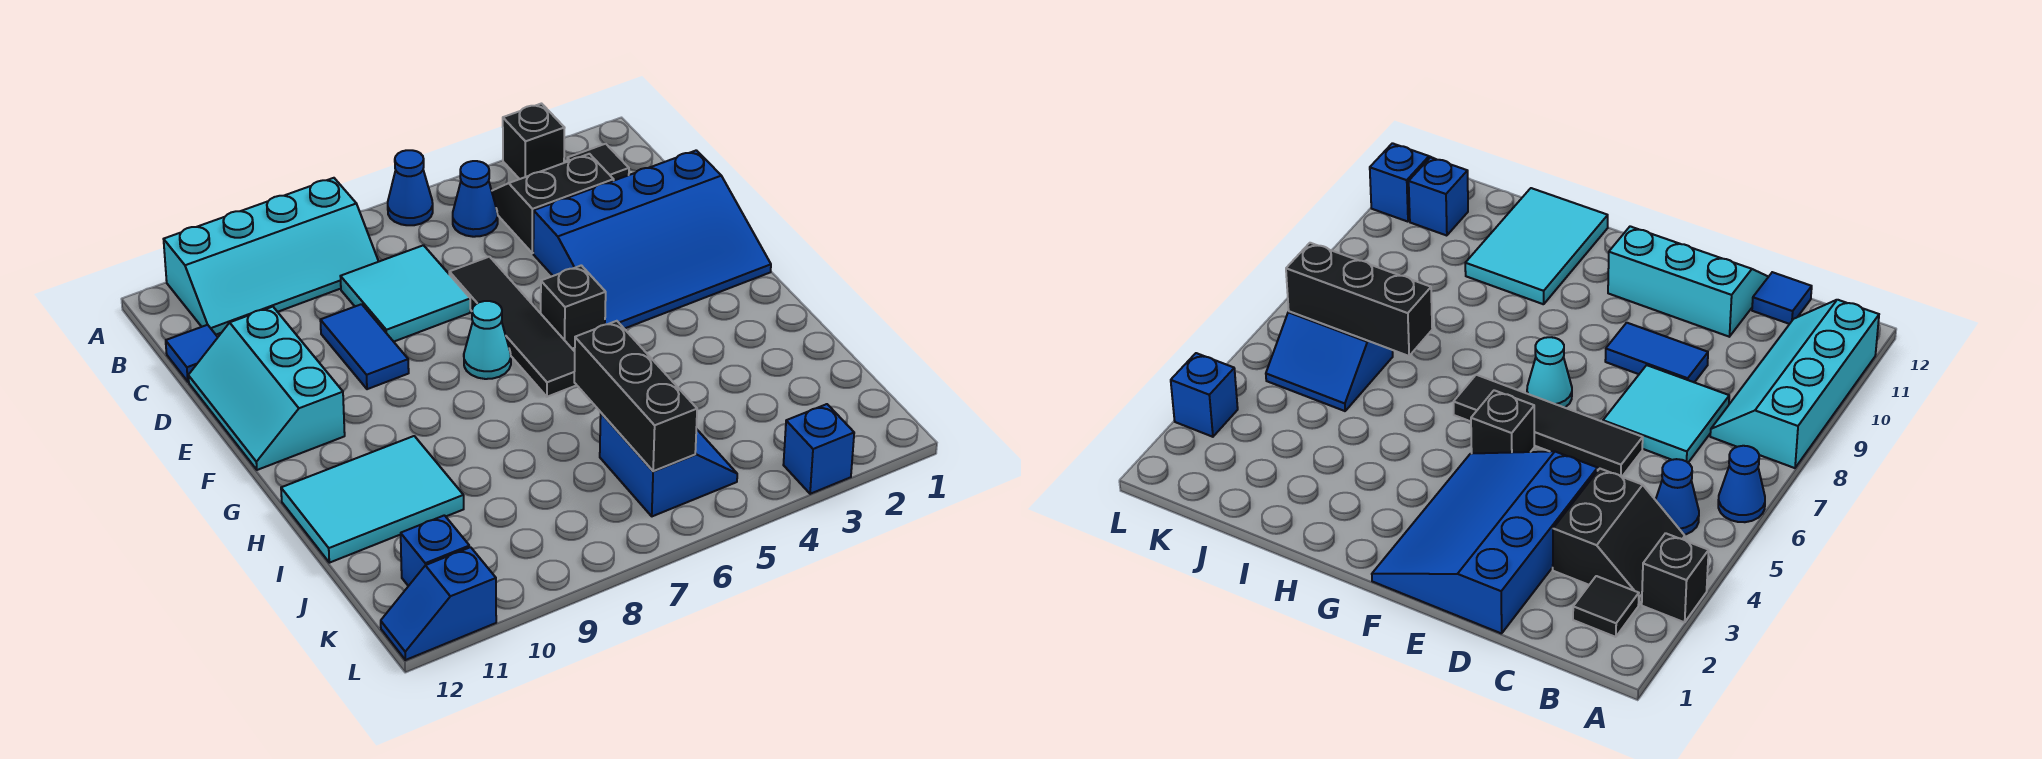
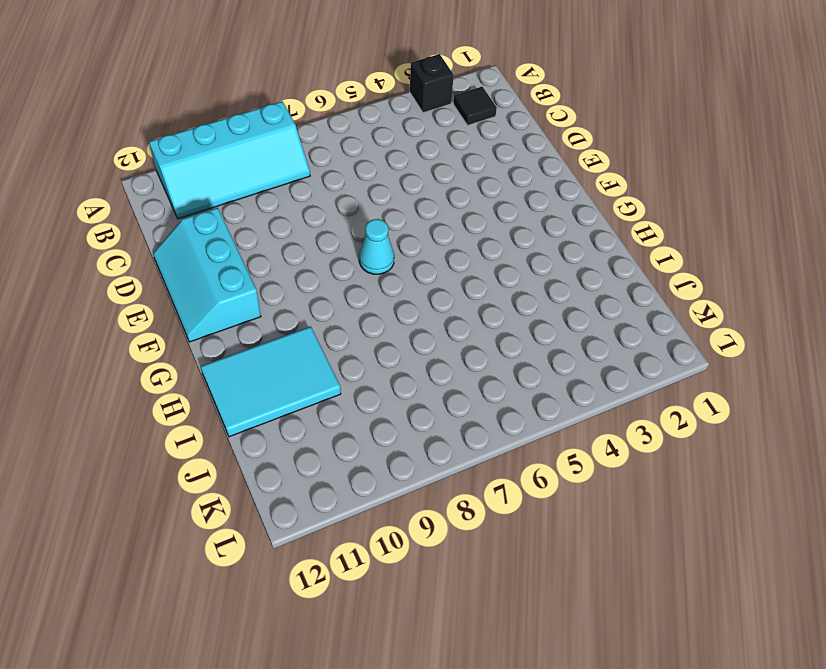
none -> blue cone A6 level 1
none -> black slope B3:C4 level 1 top C
none -> blue cone B5 level 1

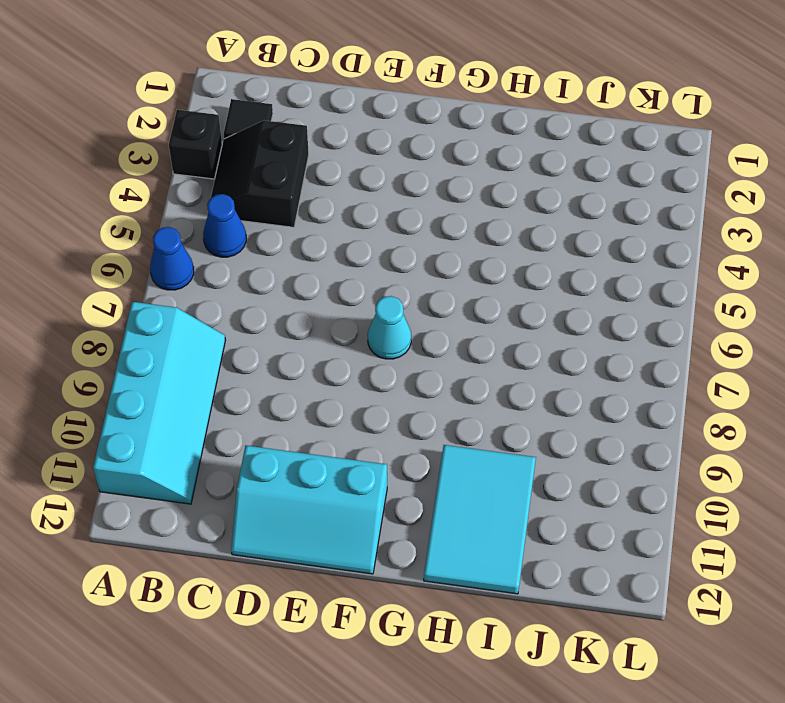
none -> cyan tile C7:D8 level 1
none -> blue tile C12 level 1
none -> blue slope D1:F4 level 1 top D

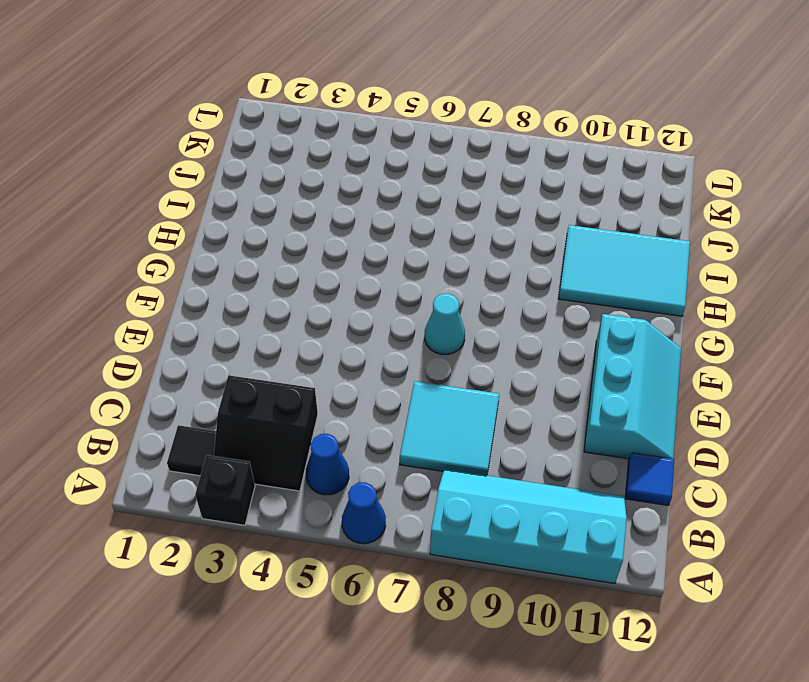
none -> blue slope D1:F4 level 1 top D
none -> black tile D6:G6 level 1
none -> blue tile D9:E9 level 1

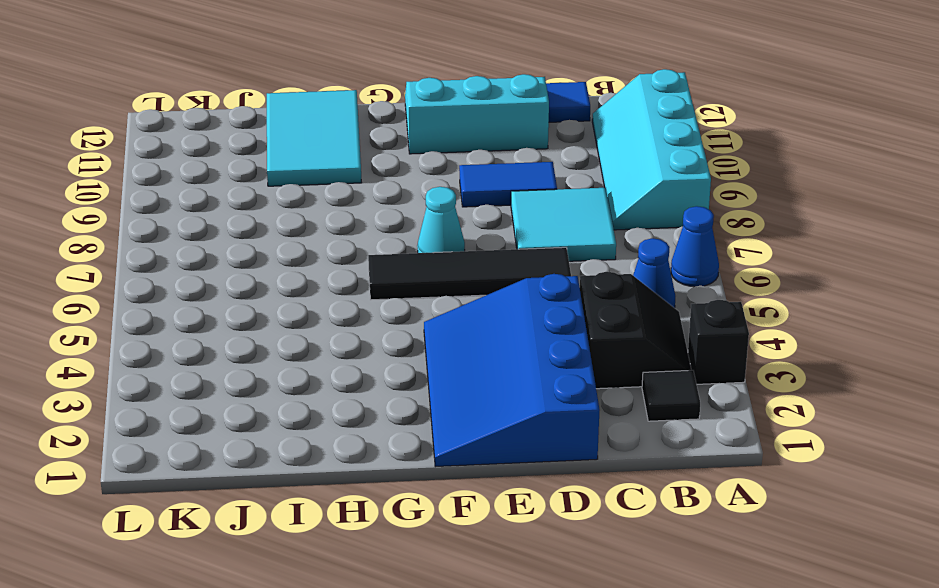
none -> black brick F5 level 1
none -> blue slope J5:K6 level 1 top 6
none -> blue brick K11 level 1

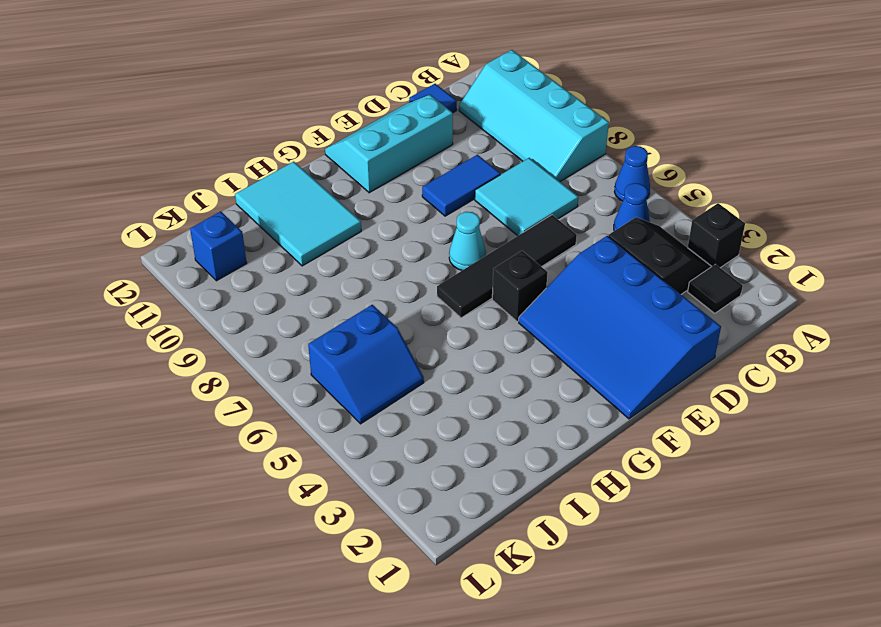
none -> blue brick L3 level 1
none -> blue slope L11:L12 level 1 top 11
none -> black brick I6:K6 level 2

